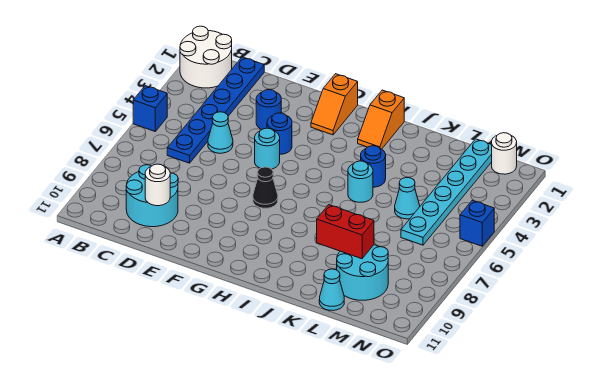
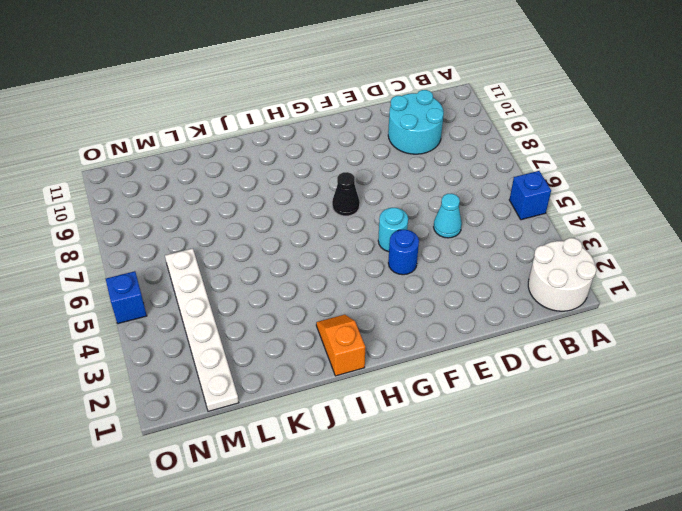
white plate M1:M6 level 1 -> cyan plate M1:M6 level 1
none -> blue plate C1:C6 level 1
none -> blue round brick E3 level 1
none -> orange slope G1:G2 level 1 top 1

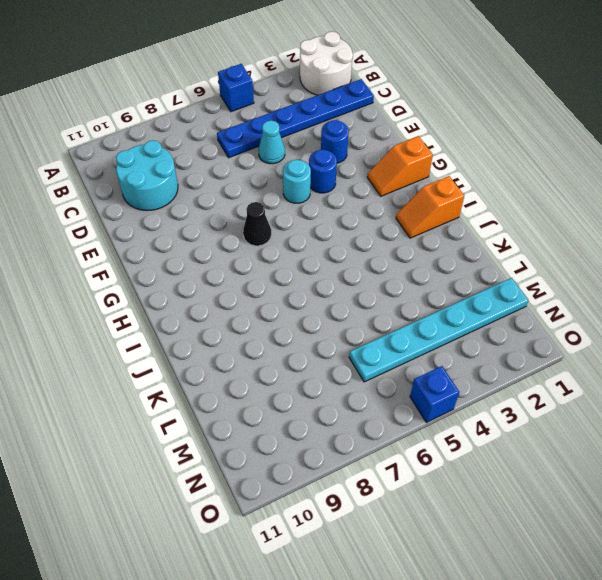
none -> blue round brick J4 level 1
none -> cyan round brick J5 level 1
none -> cyan cone L5 level 1

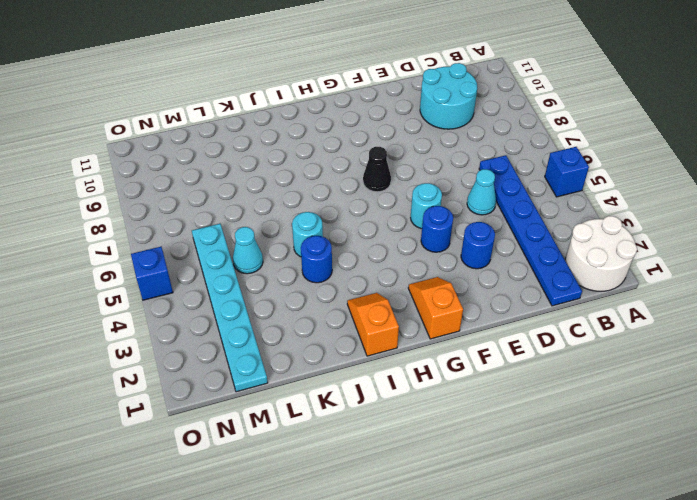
none -> cyan round brick L9:M10 level 1
none -> cyan cone L11 level 1
none -> white round brick N1 level 1

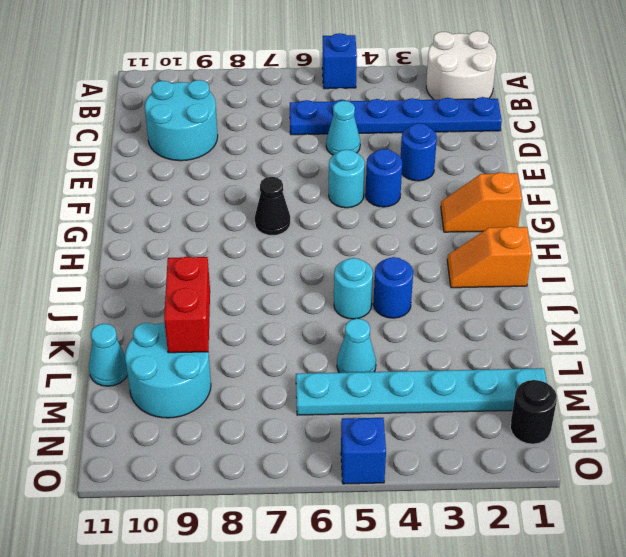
black round brick N1 level 1 -> white round brick N1 level 1
none -> white round brick D10 level 2

